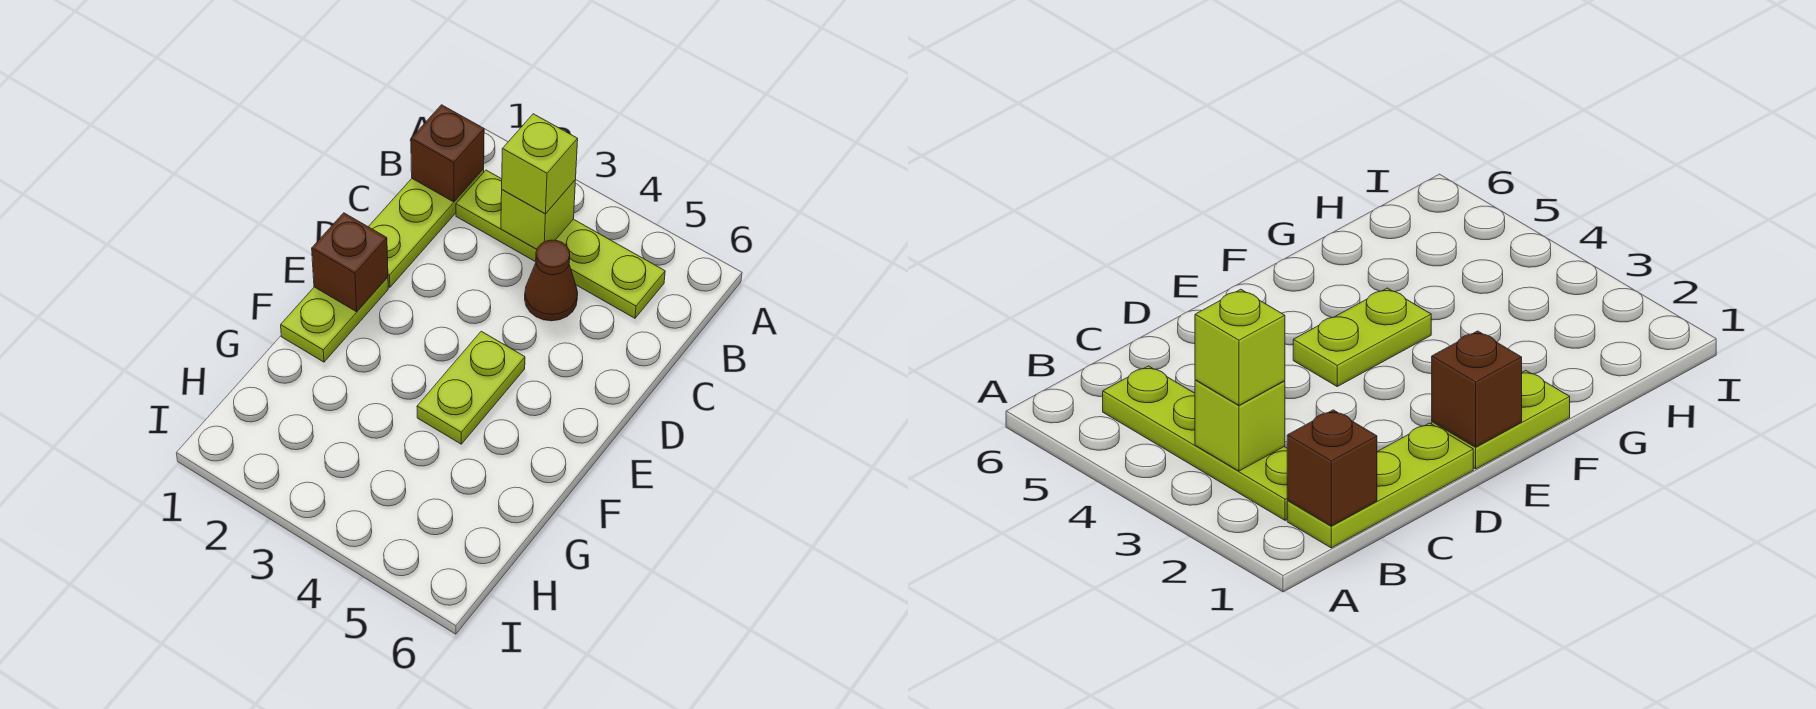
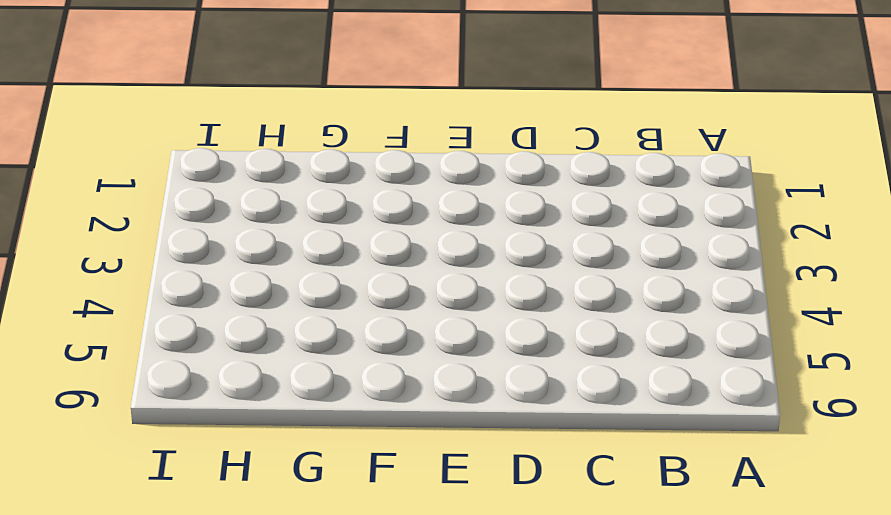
none -> lime plate B1:D1 level 1
none -> lime plate B2:B5 level 1

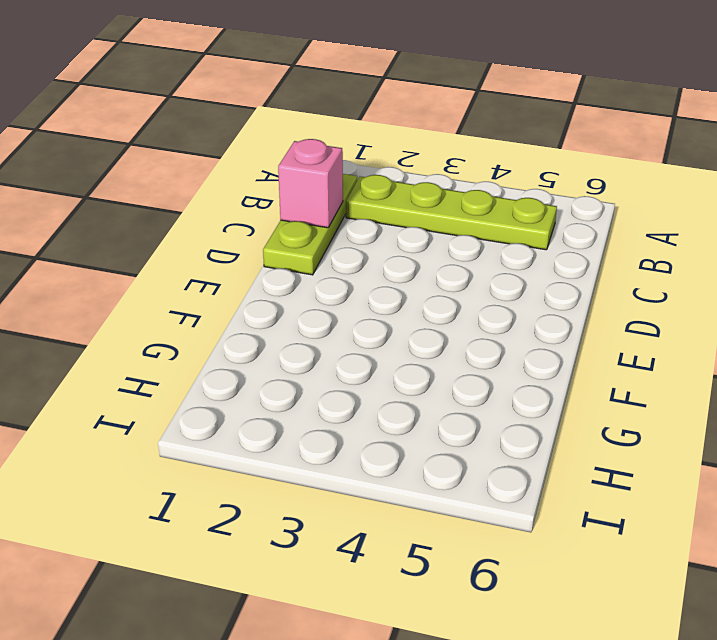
pink brick C1 level 2 -> none
none -> brown cone C4 level 1
none -> lime plate E1:F1 level 1

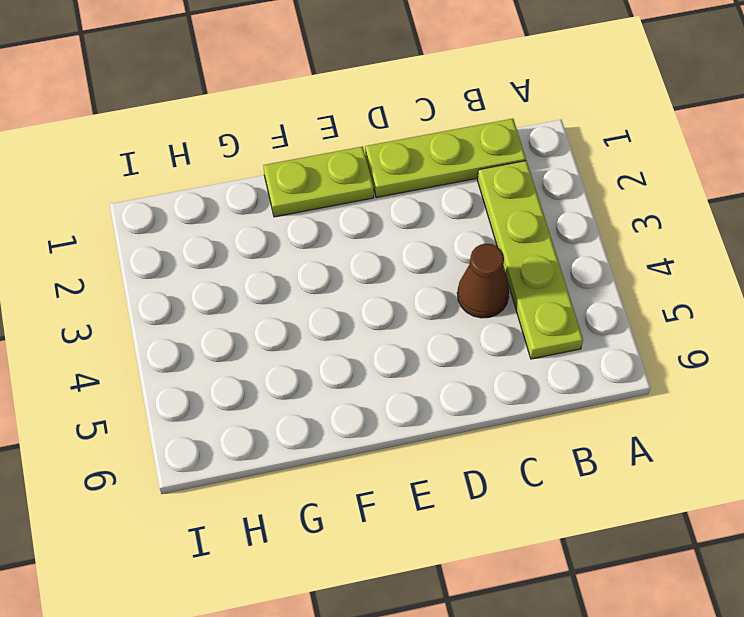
none -> lime plate E4:F4 level 1
none -> brown brick B1 level 2

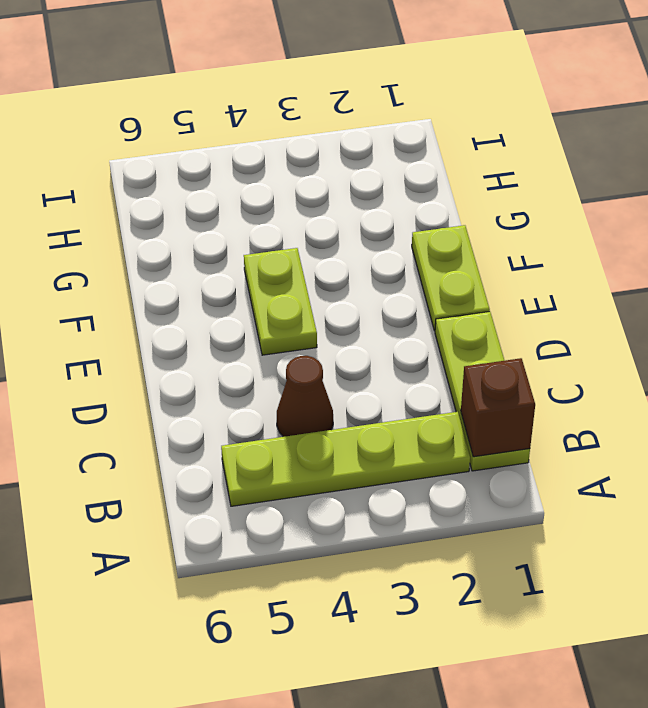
none -> lime brick B3 level 2
none -> brown brick E1 level 2

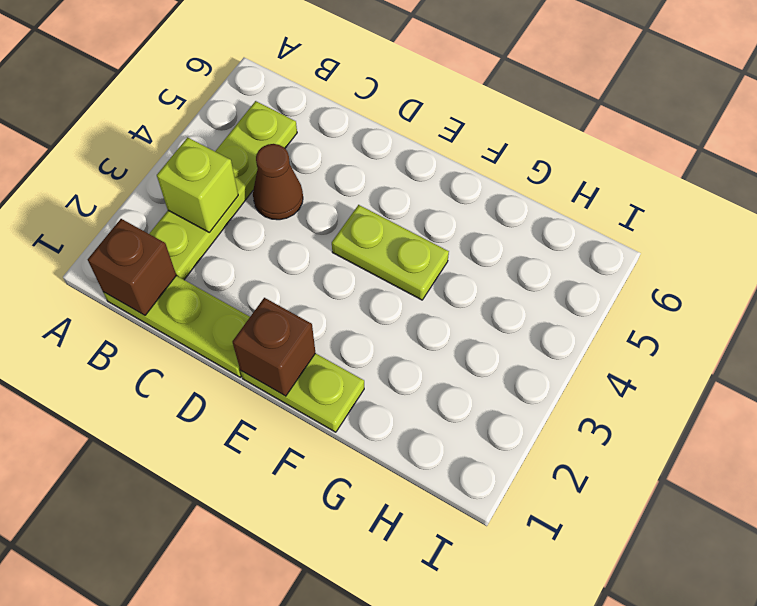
none -> lime brick B3 level 3

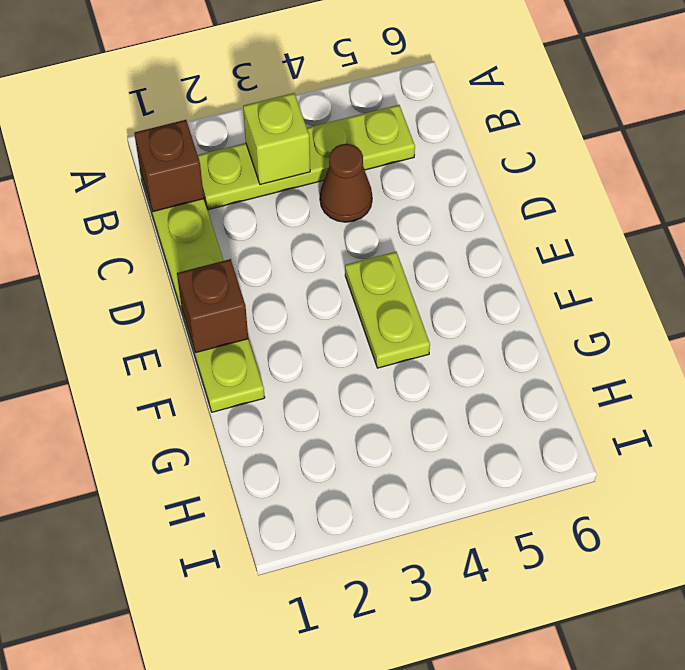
none -> lime brick B3 level 3

